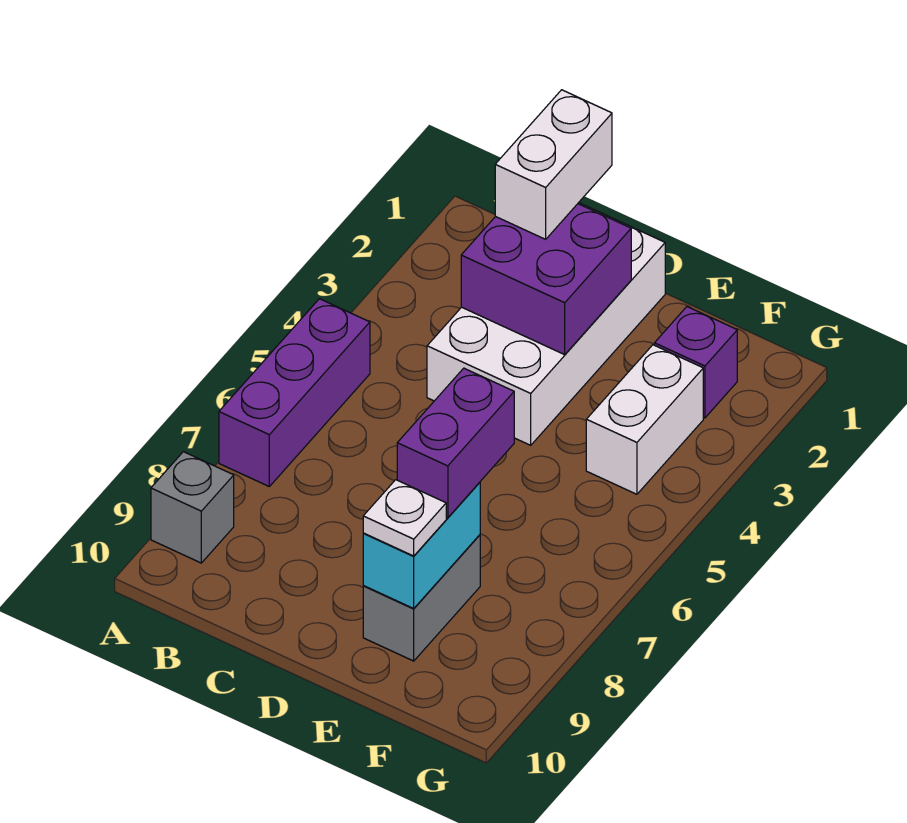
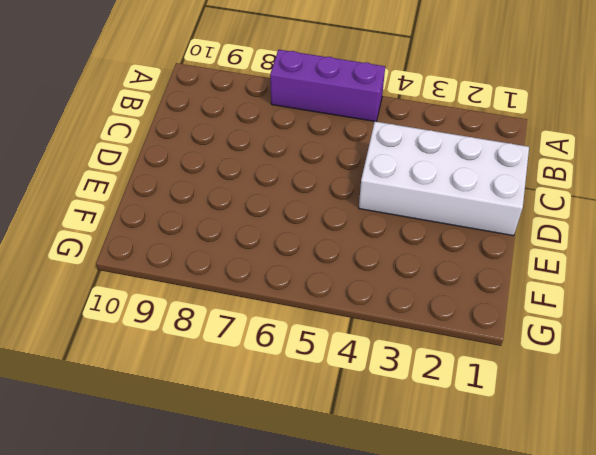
none -> grey brick A9 level 1
none -> grey brick E8:E9 level 1

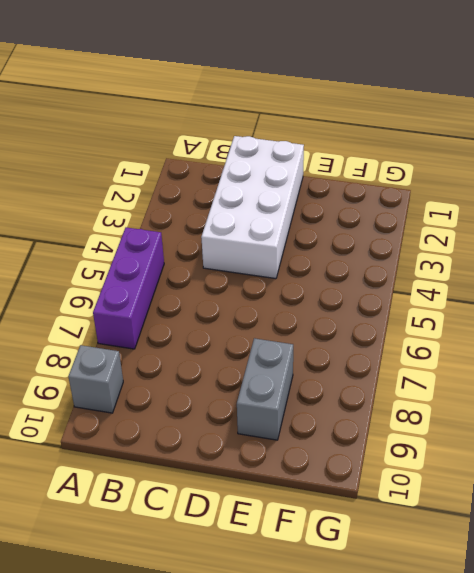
none -> purple brick F2 level 1
none -> white brick F3:F4 level 1

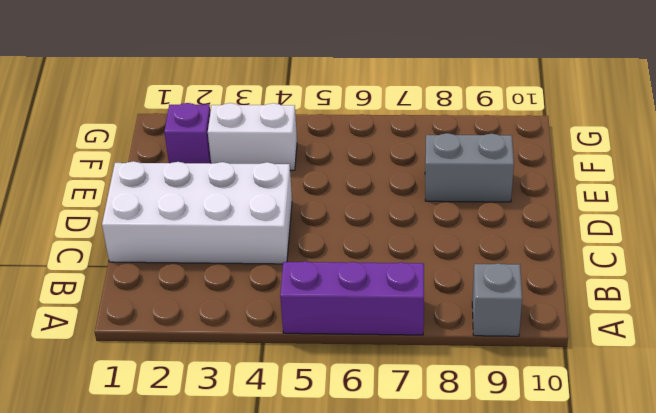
none -> purple brick C2:D3 level 2
none -> cyan brick E8:E9 level 2

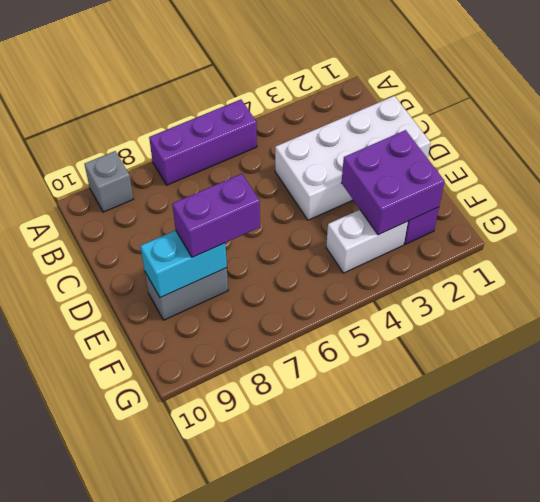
purple brick E2:F3 level 2 -> purple brick C2:D3 level 2
none -> white brick C1:C2 level 3
none -> white plate E9 level 3

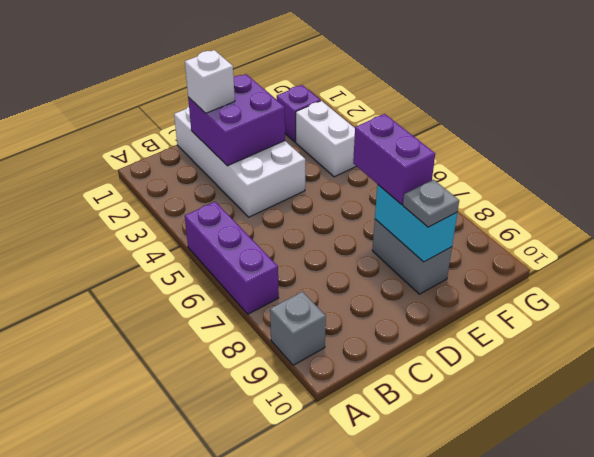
white brick C2 level 3 -> white brick C1:C2 level 3
grey plate E9 level 3 -> white plate E9 level 3

